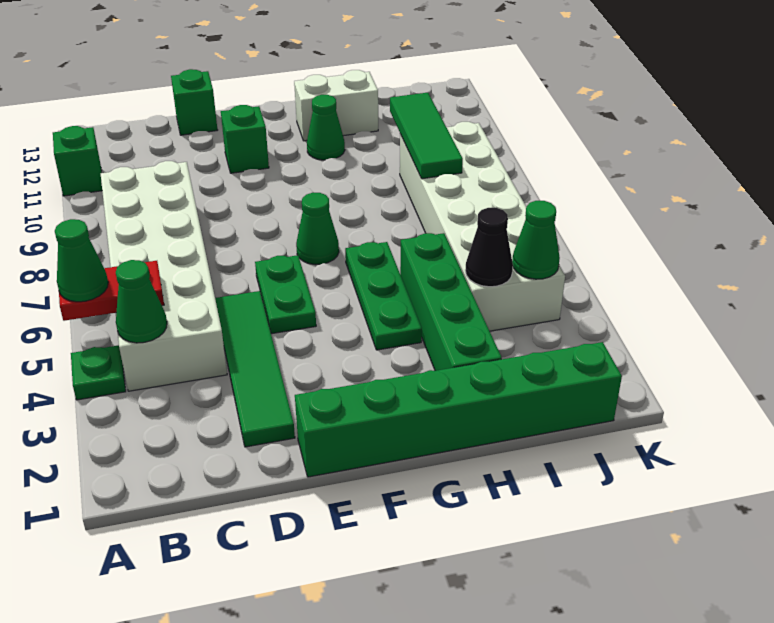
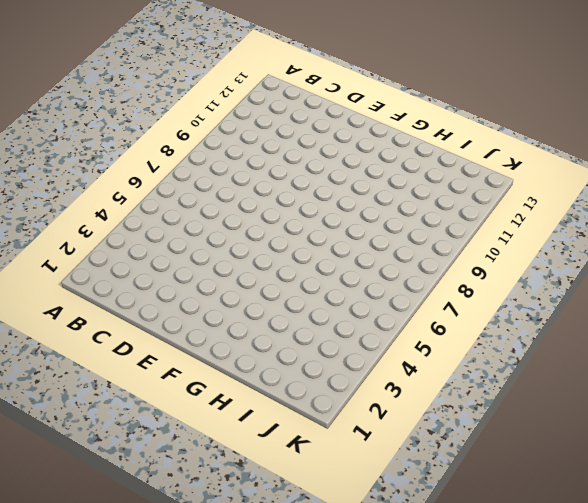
none -> green plate A4 level 1
none -> green brick A11 level 1
none -> white brick B4:C9 level 1

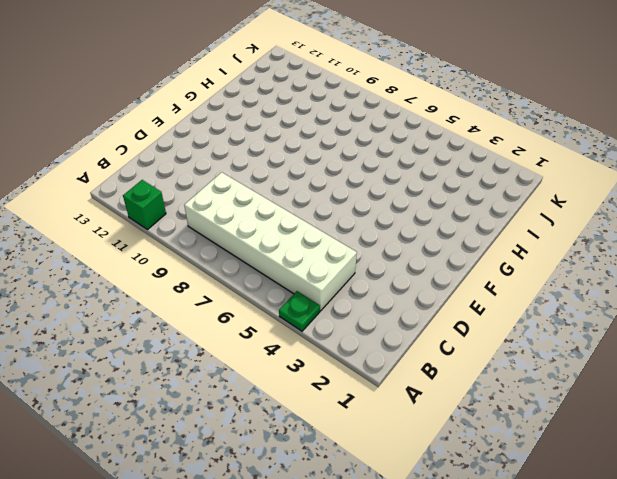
none -> green tile D2:D5 level 1
none -> green brick D13 level 1
none -> green brick E1:J1 level 1

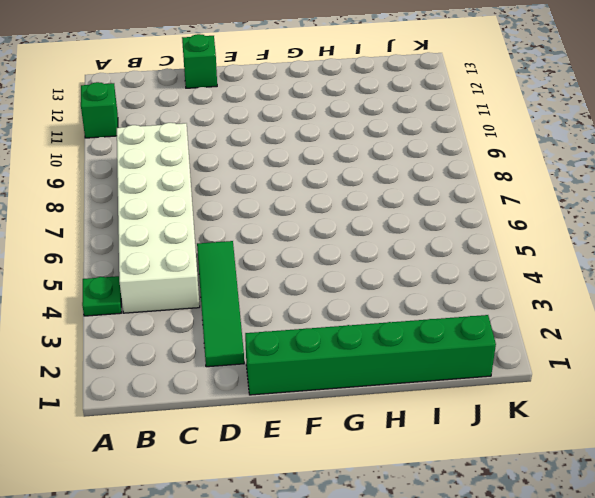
none -> green plate E5:E6 level 1
none -> green brick E11 level 1
none -> green cone F7 level 1

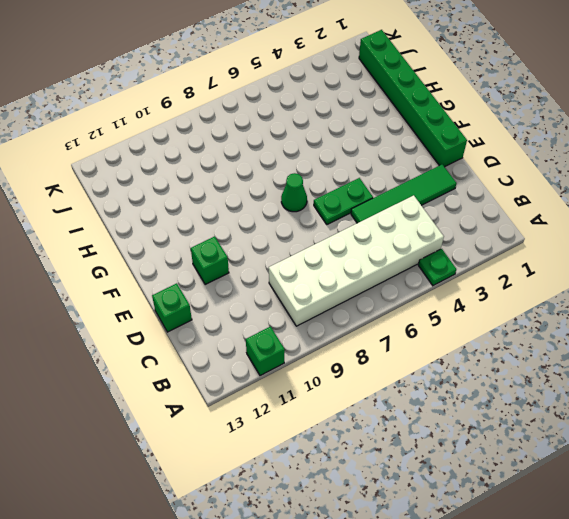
none -> green plate G4:G6 level 1
none -> green cone G11 level 1
none -> white brick G12:H12 level 1

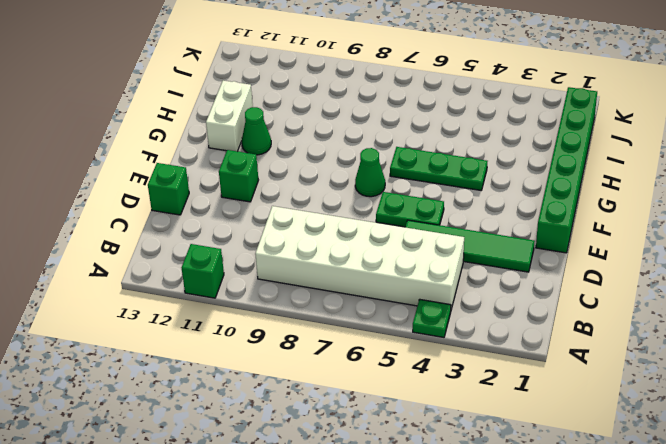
none -> green brick H2:H5 level 1
none -> white brick I4:J9 level 1
none -> red plate A5:B5 level 2

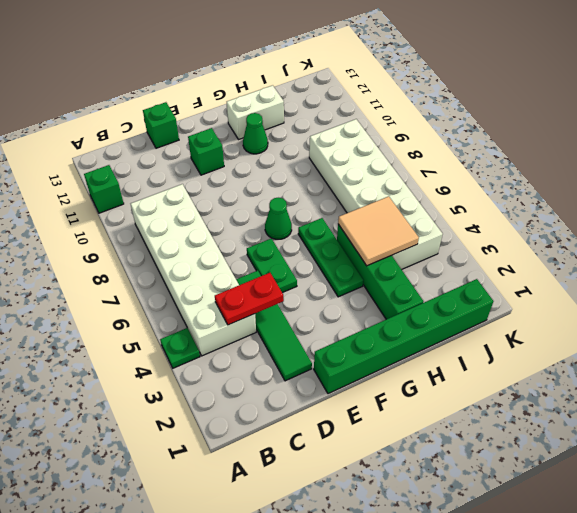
red plate C4:D4 level 2 -> red plate A5:B5 level 2
tan tile H4:I5 level 2 -> black cone I4 level 2
none -> green cone B4 level 2
none -> green tile I8:I10 level 2
none -> green cone J4 level 2

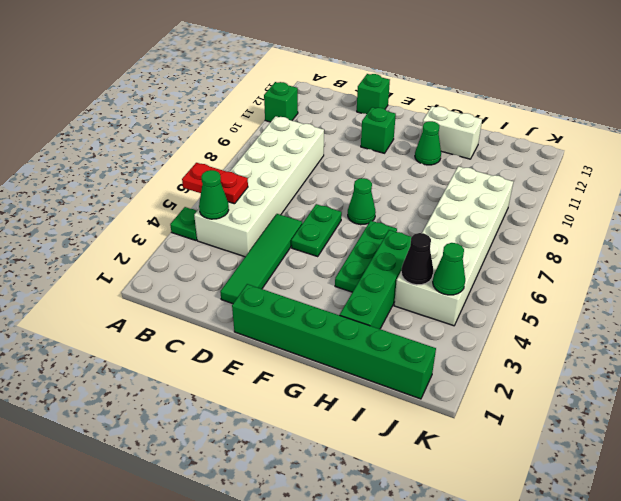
none -> green tile I8:I10 level 2
none -> green cone A5 level 3

